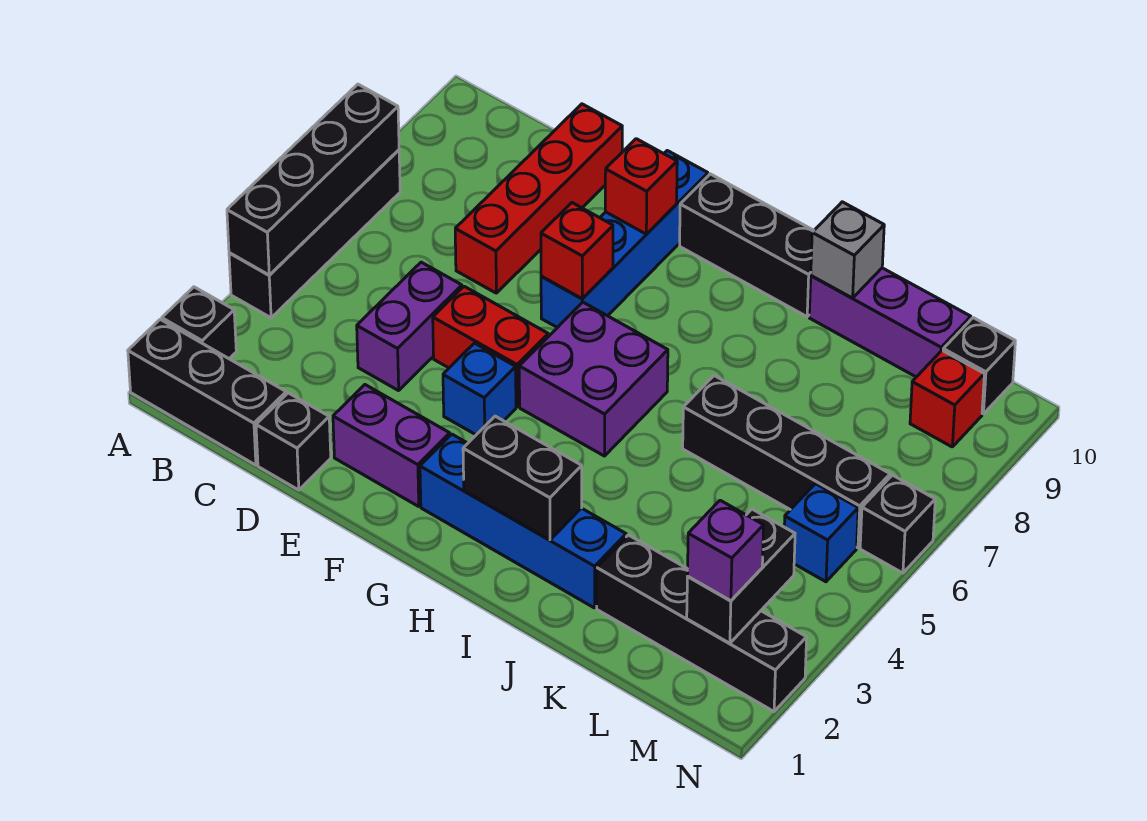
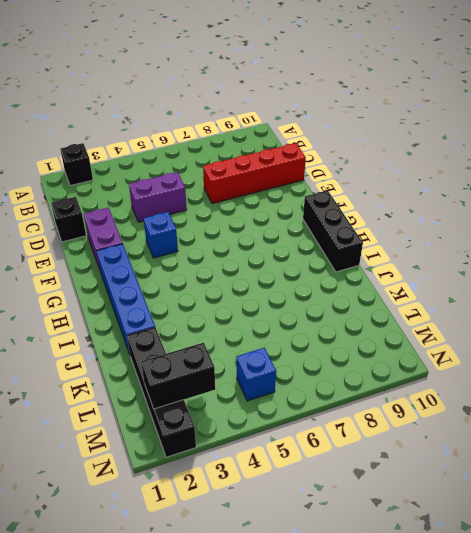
none -> black brick A1:C1 level 1
none -> black brick A4:A7 level 1
none -> red brick E5:F5 level 1

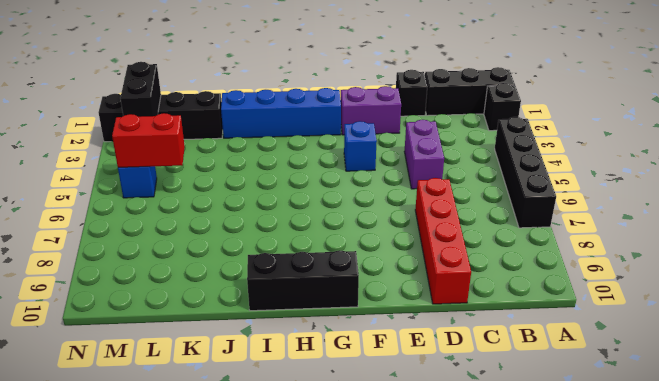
red brick L5:M5 level 2 -> red brick E5:F5 level 1
none -> blue brick F7:F10 level 1
none -> purple brick G5:H6 level 1
none -> black brick J6:M6 level 1

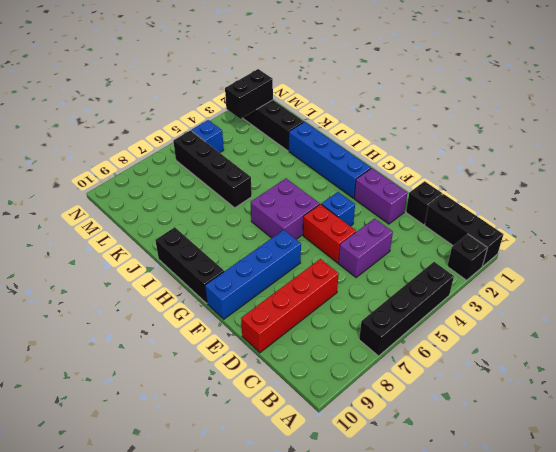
none -> purple brick J10:L10 level 1
none -> red brick M9 level 1
none -> black brick M10 level 1

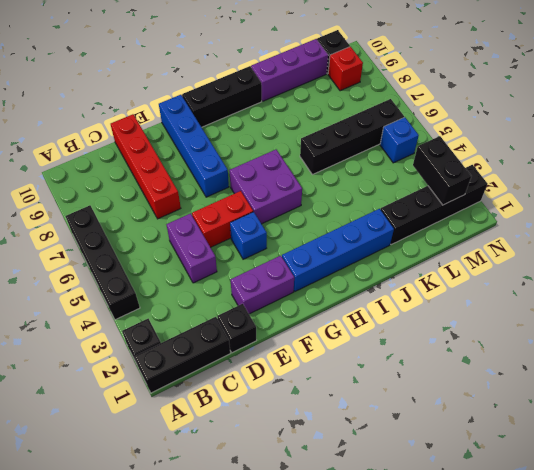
none -> black brick N6 level 1
none -> black brick A4:A7 level 2
none -> red brick F7 level 2

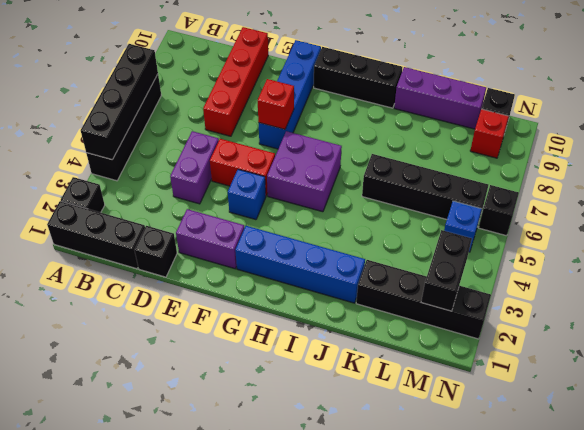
none -> red brick F9 level 2
none -> black brick H2:I2 level 2
none -> grey brick J10 level 2

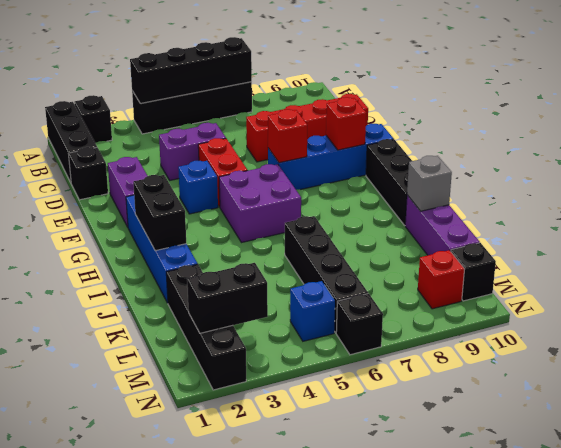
none -> purple brick M2 level 3

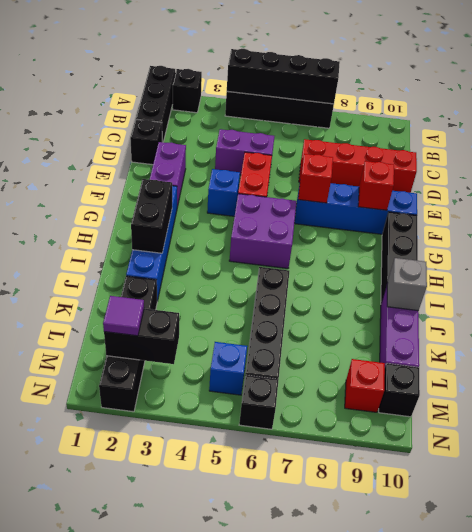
purple tile M2 level 3 -> purple brick M2 level 3

